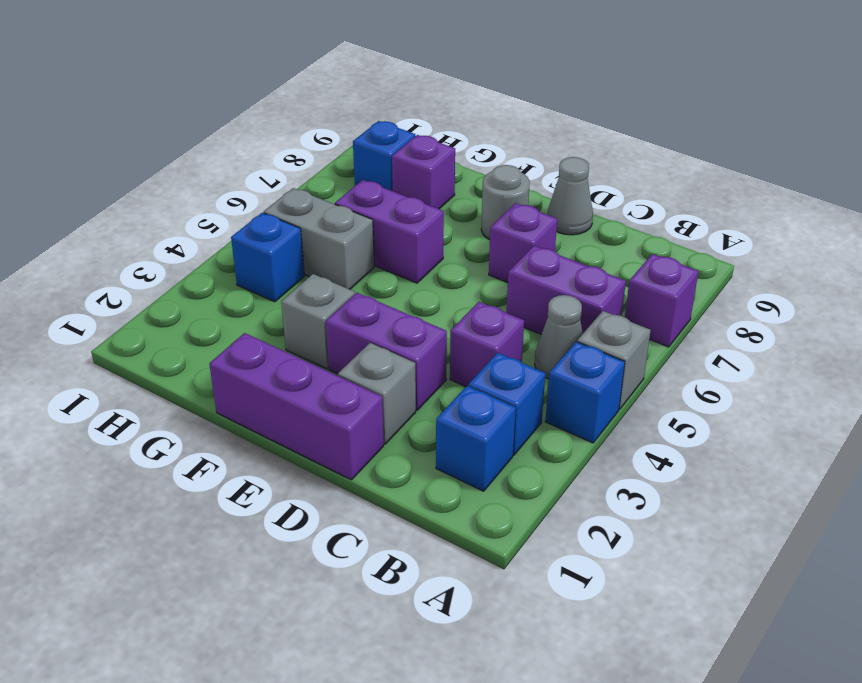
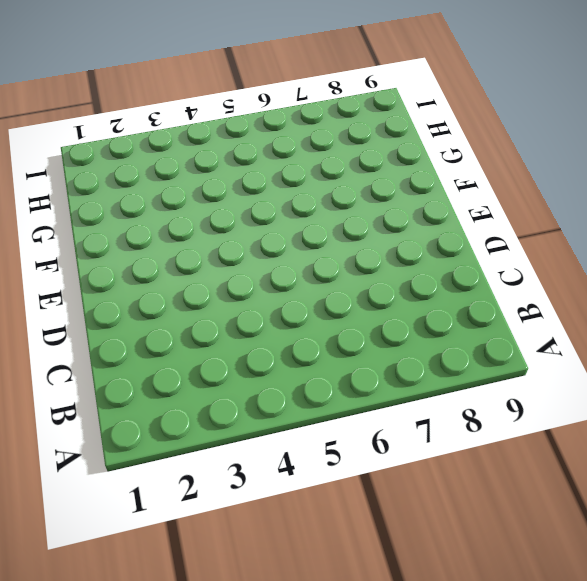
none -> blue brick A4 level 1
none -> grey brick A5 level 1
none -> purple brick A7 level 1

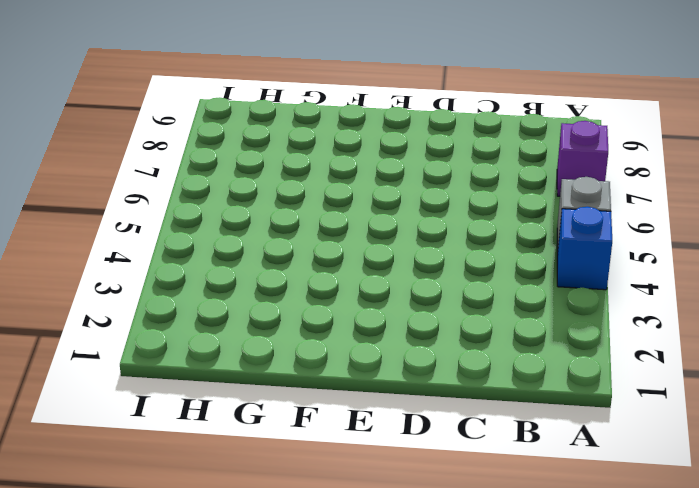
none -> blue brick B2 level 1
none -> blue brick B3 level 1
none -> grey cone B5 level 1

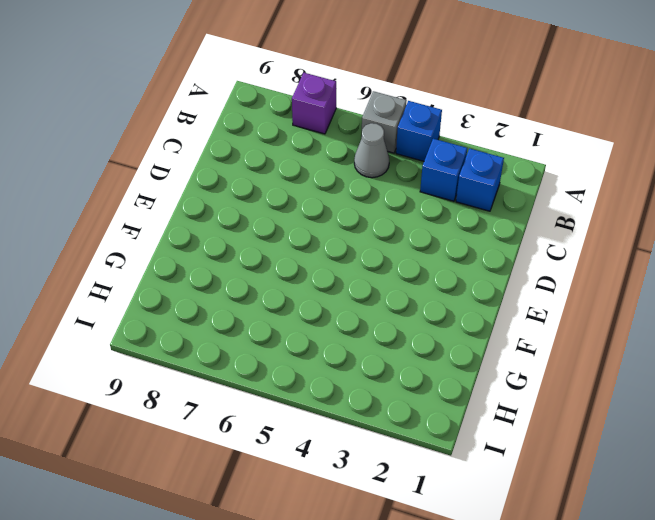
none -> purple brick B6:C6 level 1
none -> purple brick C4 level 1
none -> purple brick D1:F1 level 1

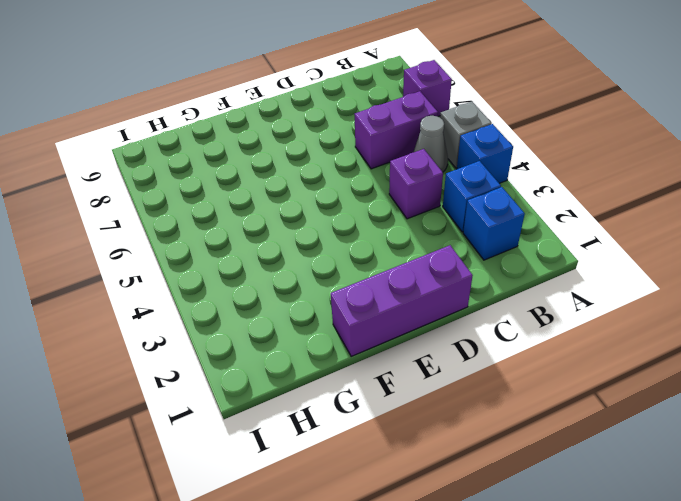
none -> grey brick D2 level 1
none -> purple brick D3:E3 level 1
none -> purple brick D7 level 1

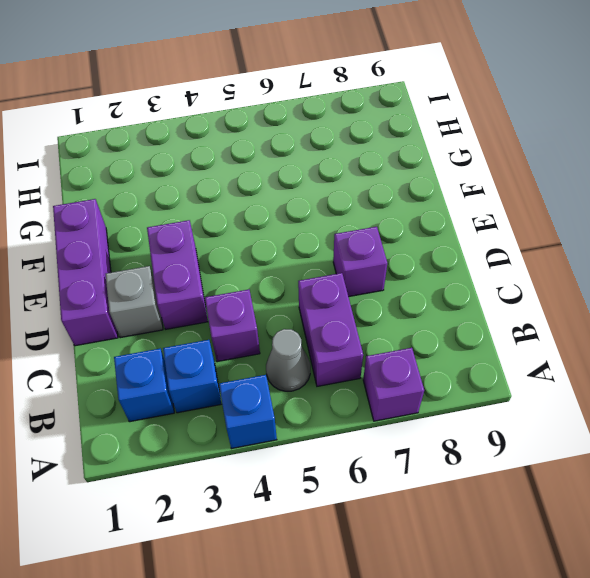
none -> grey brick A5 level 1
none -> grey cone D9 level 1
none -> grey round brick E8 level 1

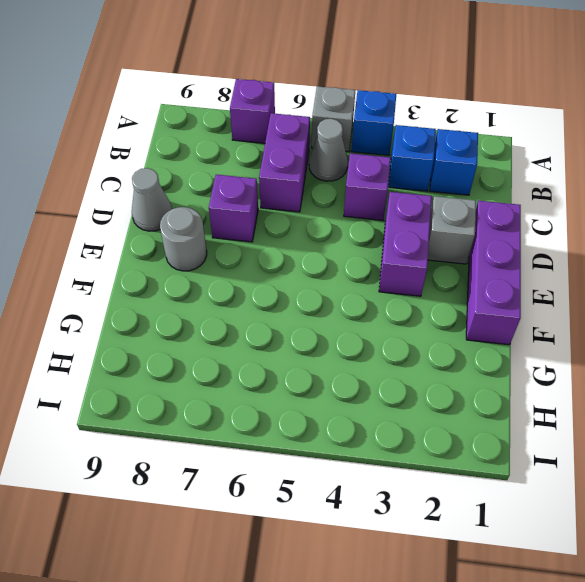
none -> grey brick F3 level 1
none -> purple brick F6:G6 level 1
none -> grey brick G5:H5 level 1

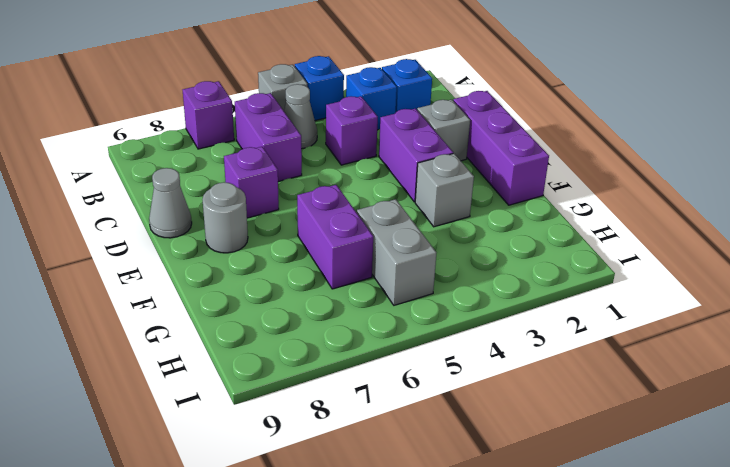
none -> purple brick G8 level 1
none -> blue brick H4 level 1
none -> blue brick H8 level 1

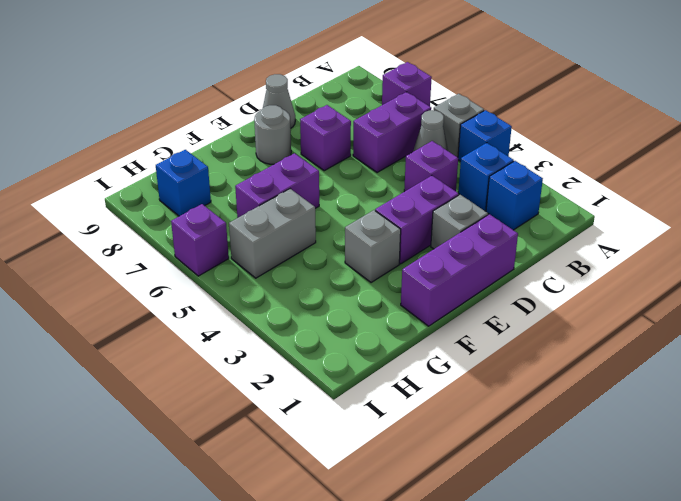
purple brick I6 level 1 -> purple brick G8 level 1
none -> blue brick H4 level 1

